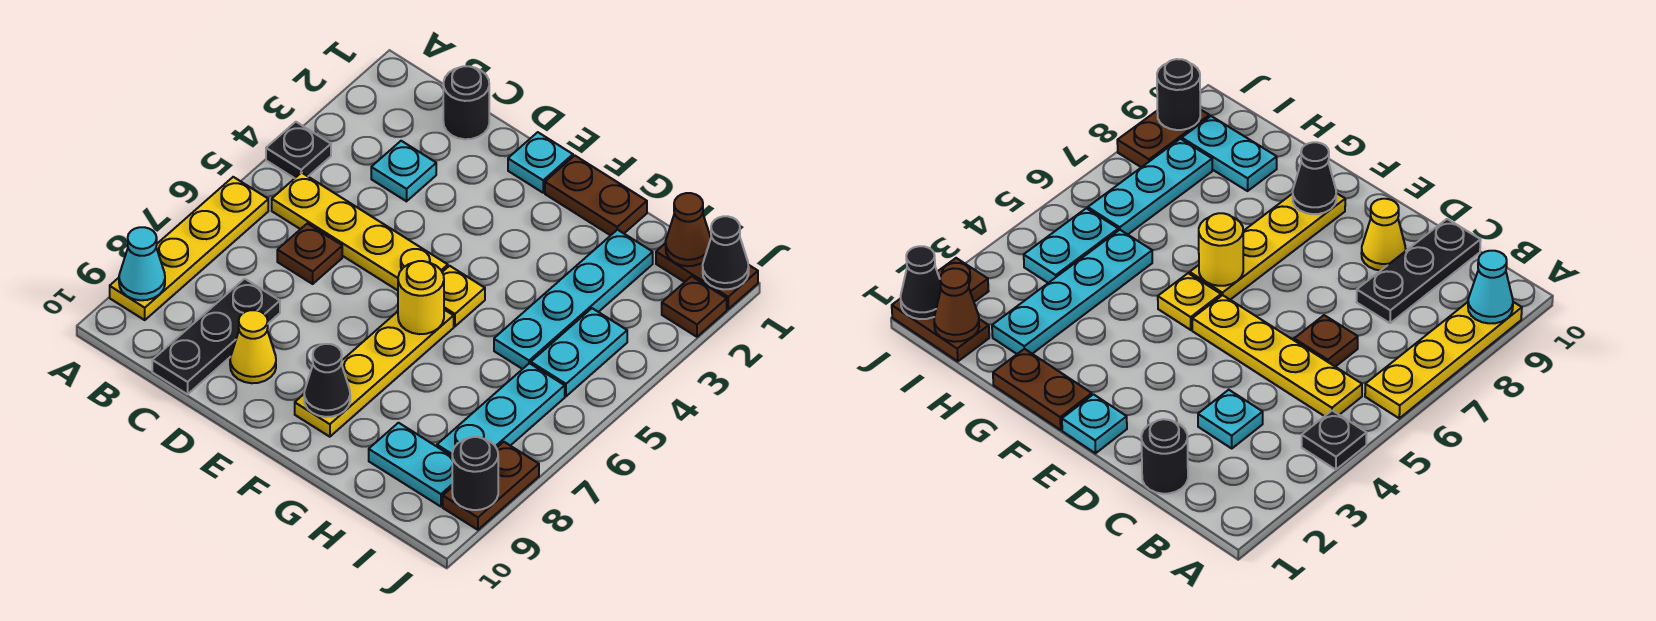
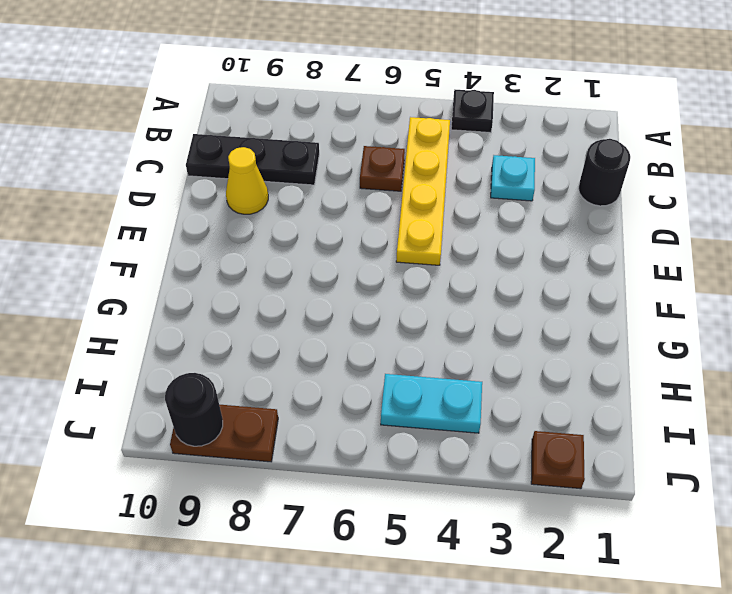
none -> yellow plate A6:A9 level 1
none -> cyan plate E1 level 1
none -> brown plate F1:G1 level 1

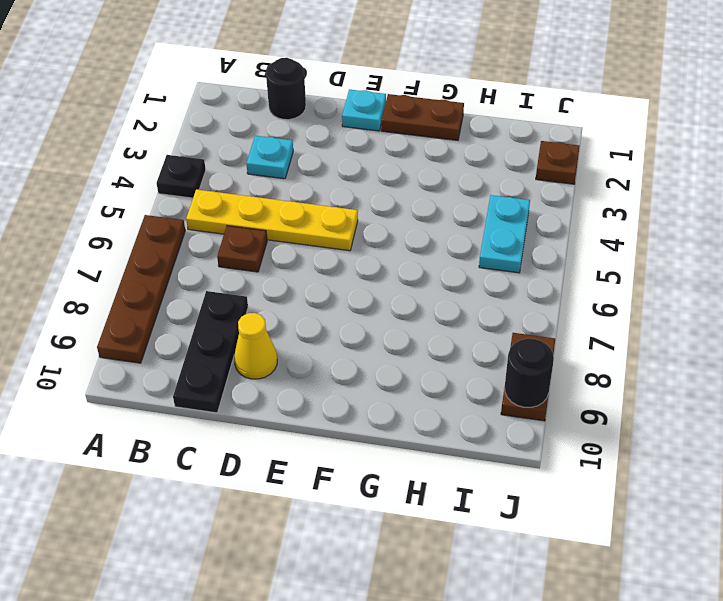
brown plate A6:A9 level 1 -> yellow plate A6:A9 level 1
none -> yellow plate F5 level 1
none -> yellow plate F6:F9 level 1
none -> cyan plate H2:H5 level 1

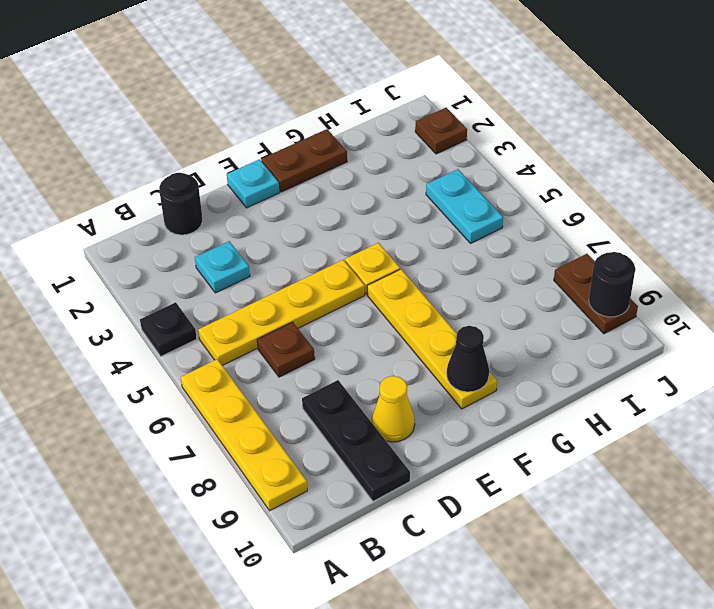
none -> cyan plate H2:H5 level 1
none -> cyan plate H9:I9 level 1
none -> brown plate I1:J1 level 1

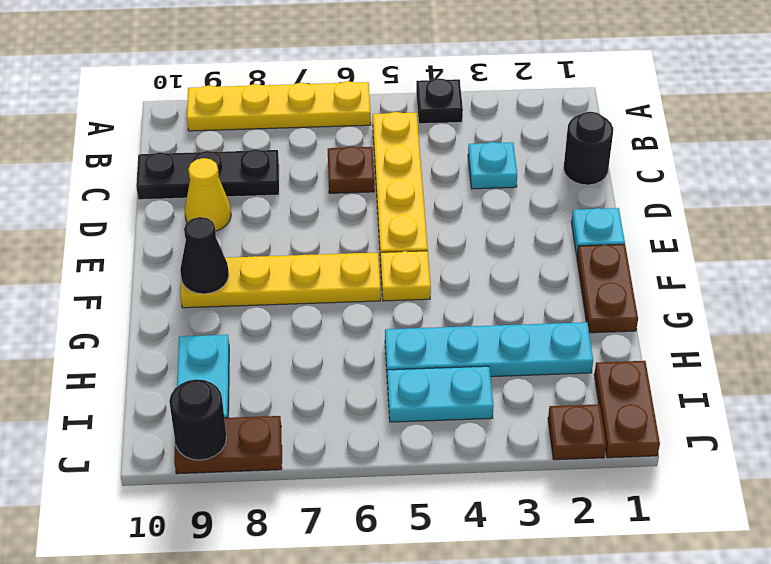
none -> cyan plate I6:I8 level 1
none -> cyan cone A9 level 2
none -> yellow round brick F6 level 2

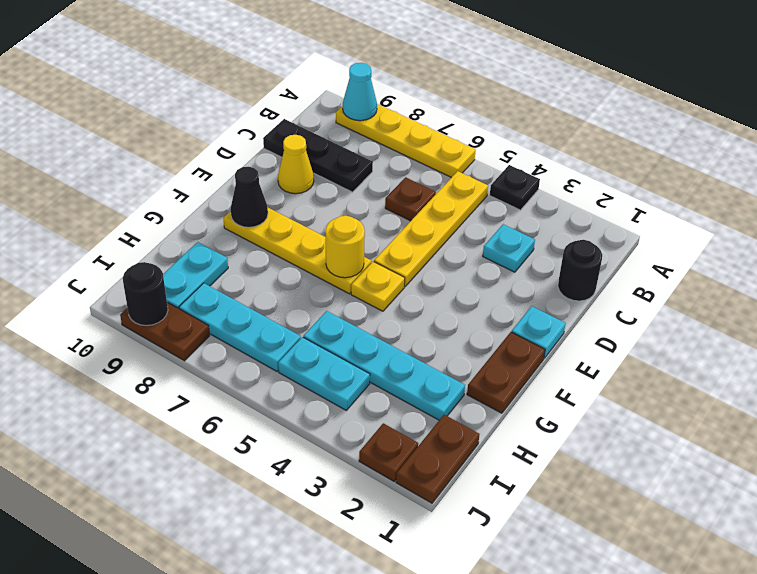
none -> brown cone I1 level 2
none -> black cone J1 level 2

